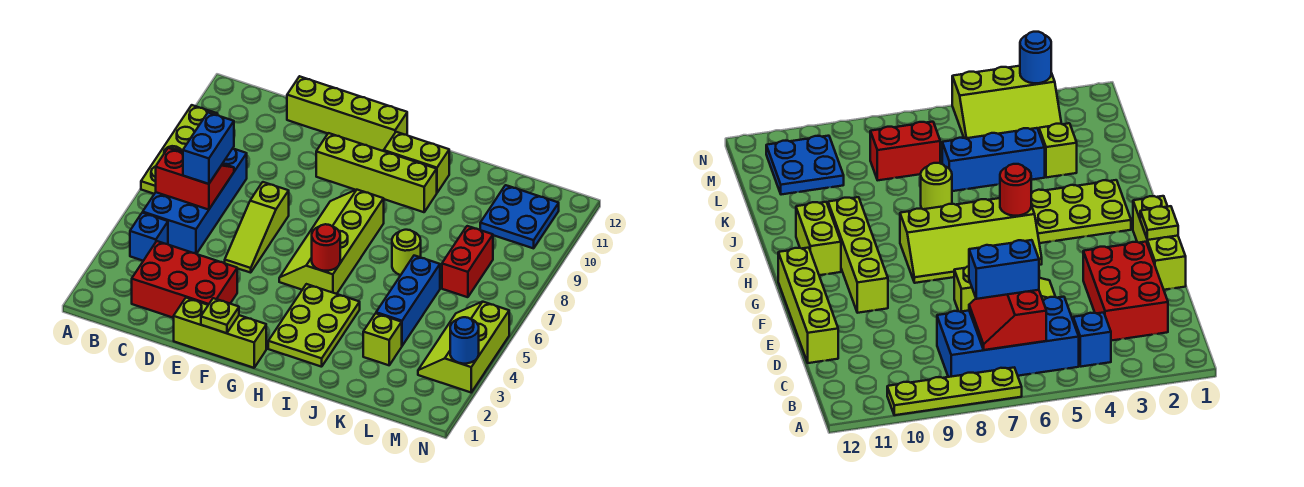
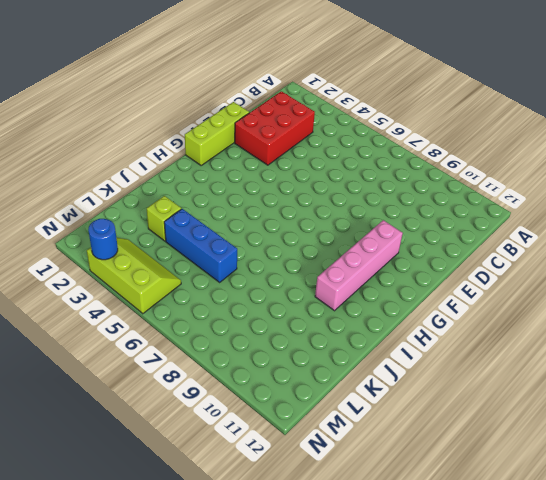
pink brick F10:I10 level 1 -> lime brick F10:I10 level 1
none -> lime plate A7:A10 level 1
none -> blue brick B4 level 1
none -> blue brick B5:C8 level 1

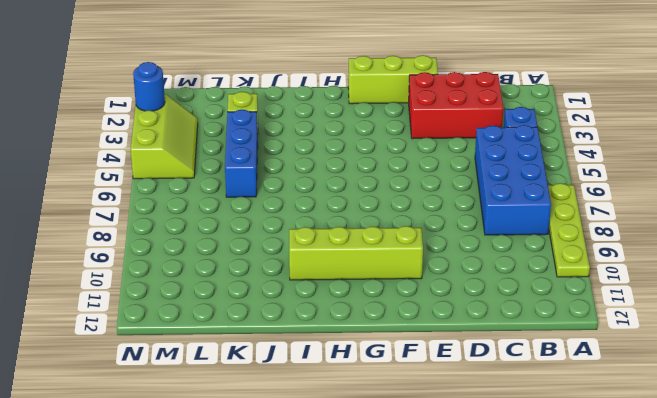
none -> lime brick D12:G12 level 1
none -> lime slope E5:E7 level 1 top 7
none -> lime slope G5:H8 level 1 top H

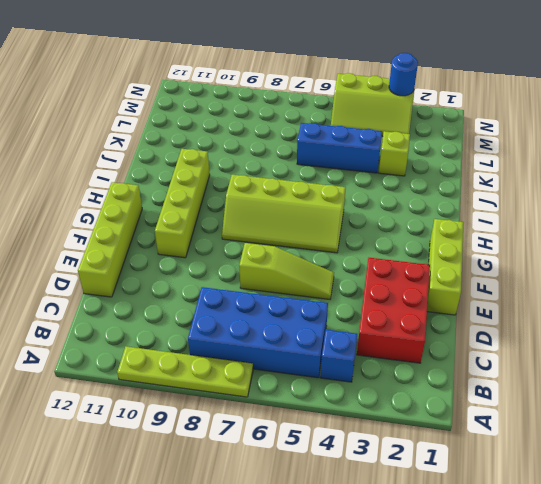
none -> lime plate H2:I4 level 1
none -> lime brick H11:I11 level 1
none -> lime round brick J7 level 1

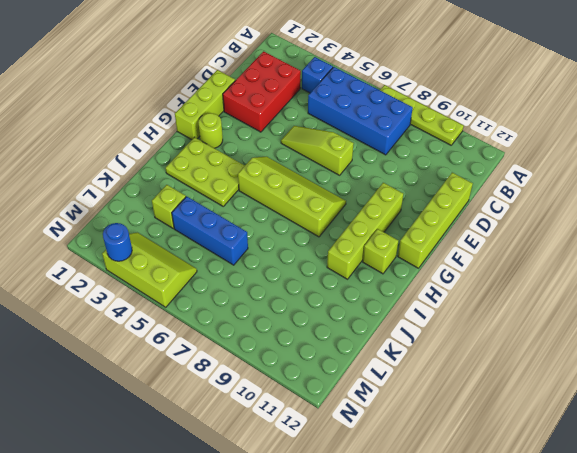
lime round brick G2 level 1 -> lime round brick J7 level 1
lime brick H11 level 1 -> lime brick H11:I11 level 1
none -> red brick L7:L8 level 1
none -> blue plate L10:M11 level 1
none -> red slope B6:C7 level 2 top 6

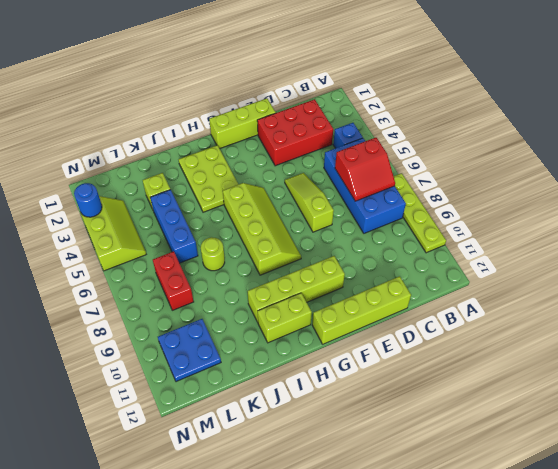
none -> lime plate F1 level 2
none -> red round brick H5 level 2
none -> blue brick C6:C7 level 3

